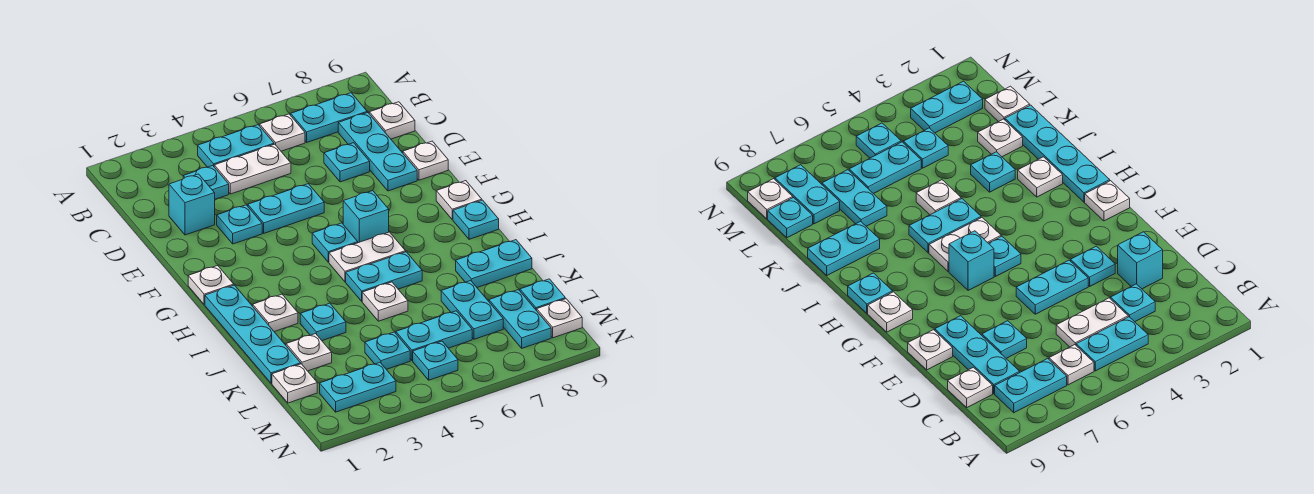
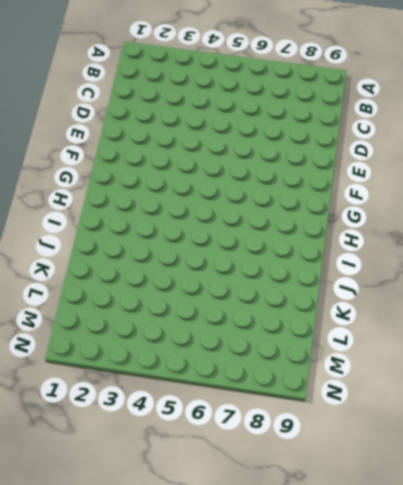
none -> cyan plate B4:B5 level 1
none -> white plate B6 level 1
none -> cyan plate B7:B8 level 1
none -> cyan plate C3 level 1

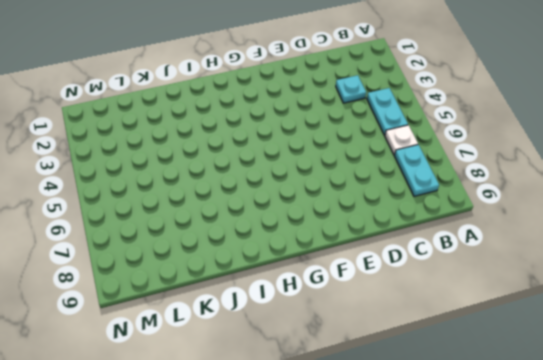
none -> white plate C4:C5 level 1
none -> cyan plate C8:E8 level 1
none -> white plate C9 level 1
none -> cyan brick D2 level 1

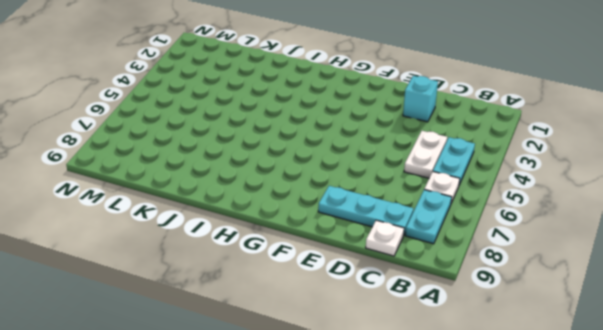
none -> cyan plate C3 level 1
none -> cyan plate D7 level 1
none -> cyan plate E3 level 1
none -> cyan plate E4:E5 level 1

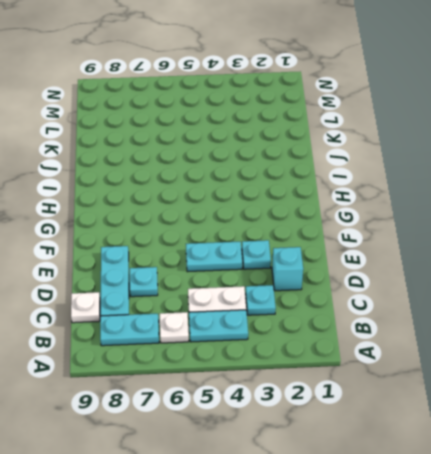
none -> white plate E9 level 1
none -> white plate G1 level 1
none -> cyan plate G5 level 1
none -> cyan brick G6 level 1

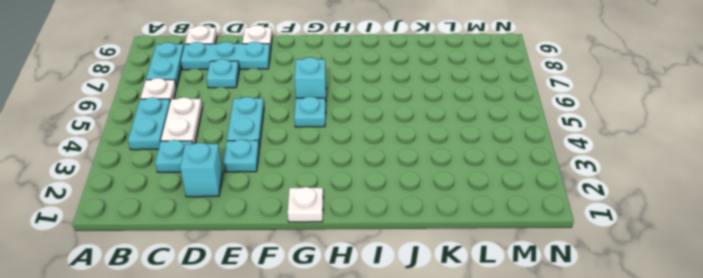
none -> white plate G9 level 1
none -> cyan plate H1:K1 level 1
none -> white plate H5:H6 level 1
none -> cyan plate H9 level 1

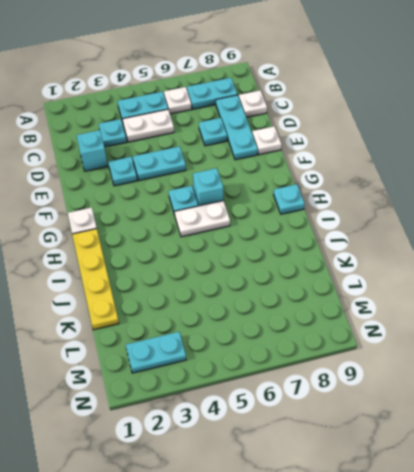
yellow plate H1:K1 level 1 -> cyan plate H1:K1 level 1
none -> white plate G9 level 1
none -> white plate I2 level 1
none -> cyan plate I5:I6 level 1
none -> cyan plate J3 level 1

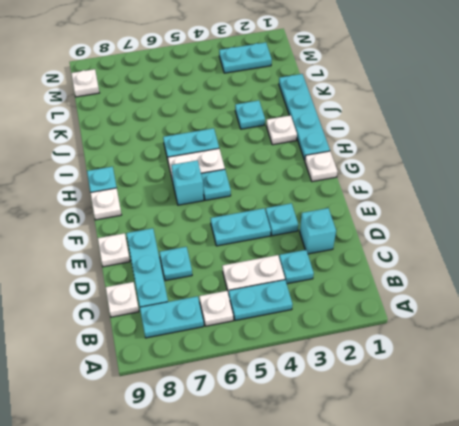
none -> white plate J5 level 1
none -> cyan plate J8:J9 level 1
none -> white plate K2 level 1
none -> cyan plate K7:L7 level 1

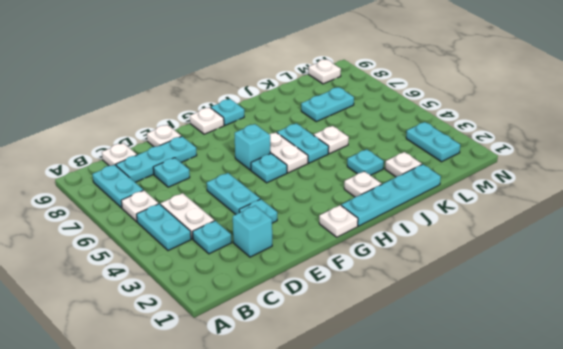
none -> cyan plate J8:J9 level 1
none -> white plate L1 level 1
none -> cyan plate L4 level 1
none -> cyan plate L5:L6 level 1

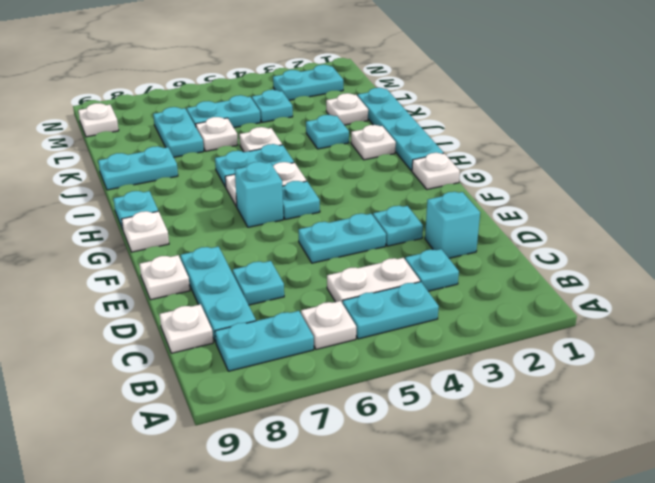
white plate K6 level 1 -> white plate L1 level 1
none -> cyan plate L8:M8 level 1
none -> cyan plate L9 level 1
none -> cyan plate M5 level 1

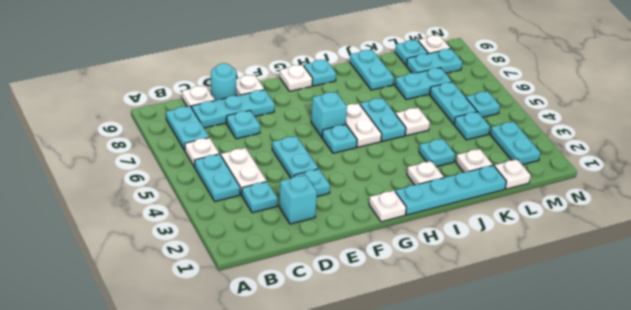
cyan round brick D9 level 1 -> none

